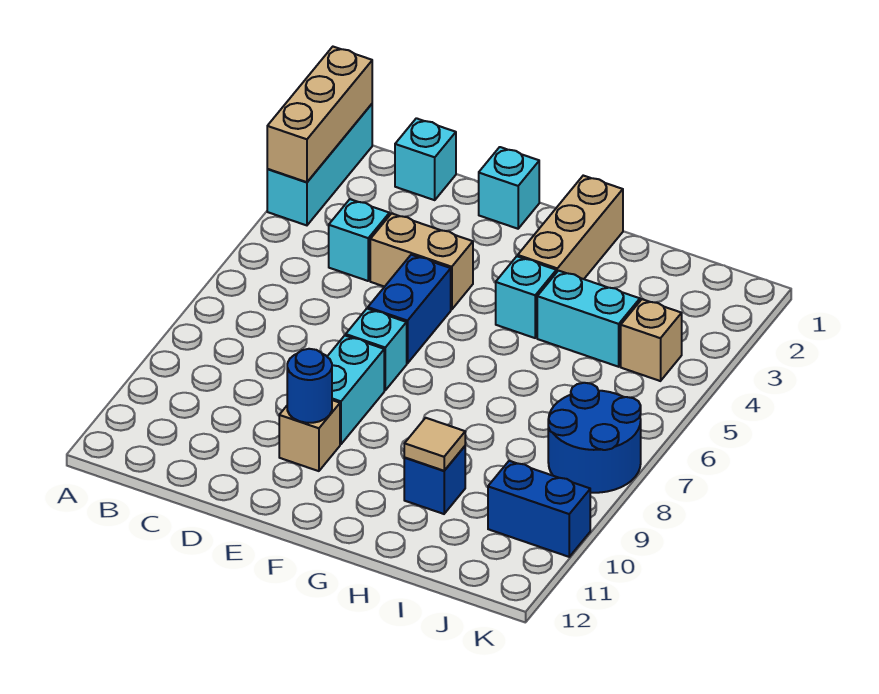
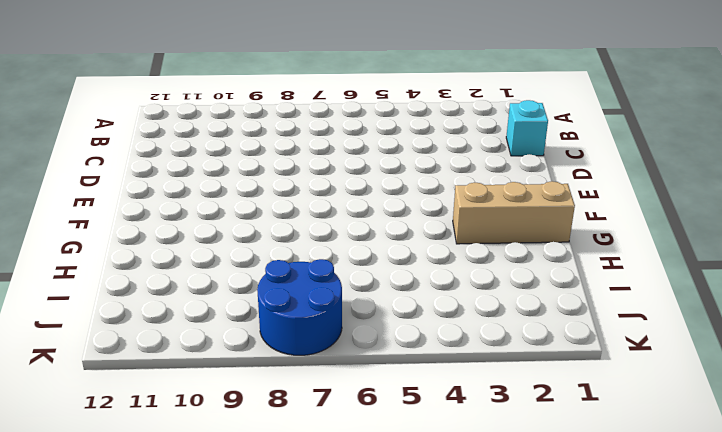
none -> cyan brick A1:A3 level 1
none -> cyan brick C4 level 1
none -> tan brick D4:E4 level 1

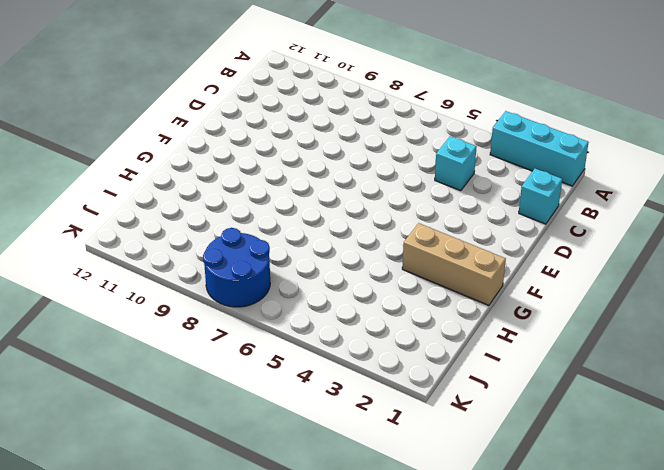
none -> tan brick D4:E4 level 1
none -> cyan brick E1 level 1
none -> blue brick E5:E6 level 1

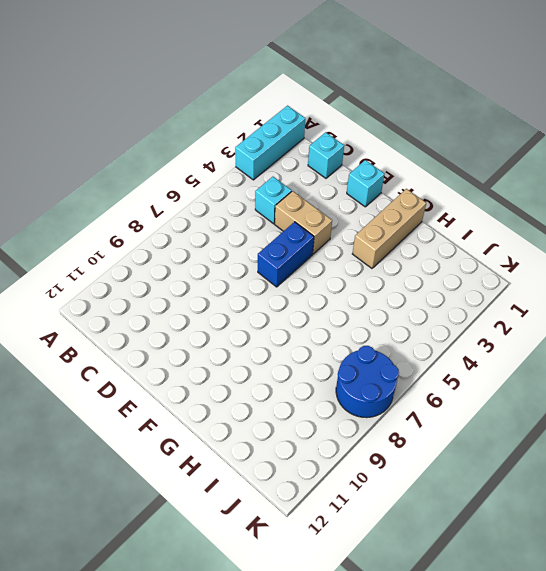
none -> cyan brick E7 level 1
none -> cyan brick E8:E9 level 1
none -> tan brick E10 level 1

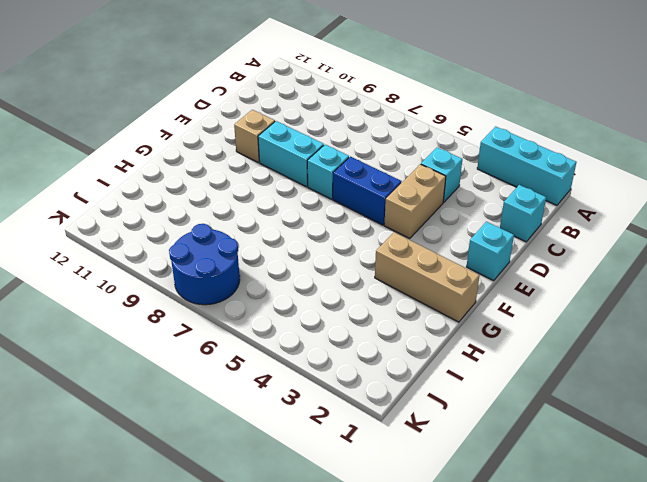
none -> cyan brick G4 level 1
none -> cyan brick H4:I4 level 1
none -> blue brick H10 level 1

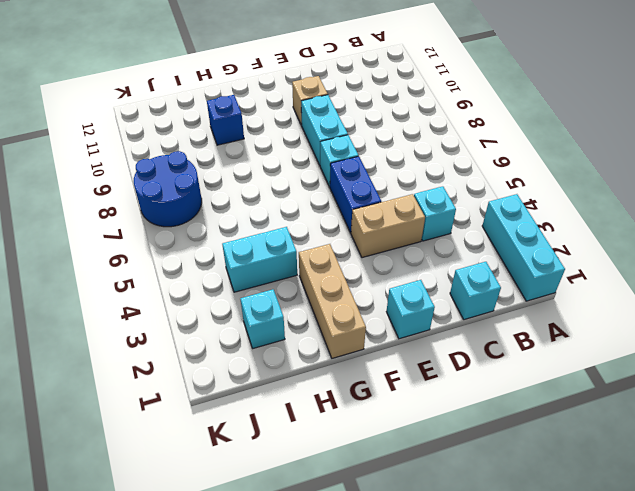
cyan brick I2 level 1 -> cyan brick G4 level 1
none -> tan brick J4 level 1
none -> blue brick J10:K10 level 1
none -> tan brick A1:A3 level 2

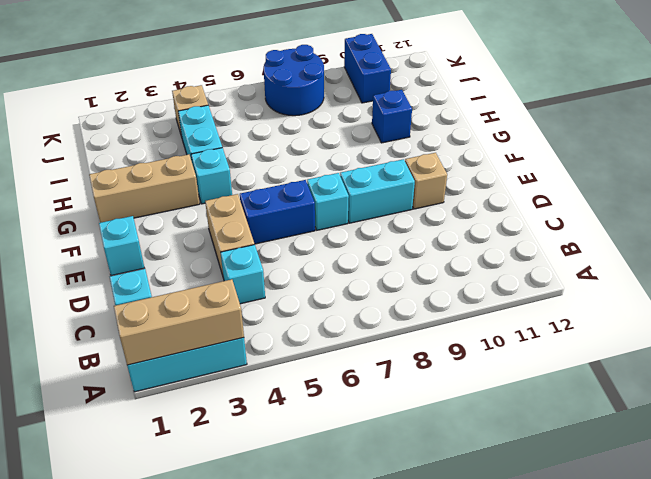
none -> blue round brick E10 level 2
none -> tan tile H10 level 2

